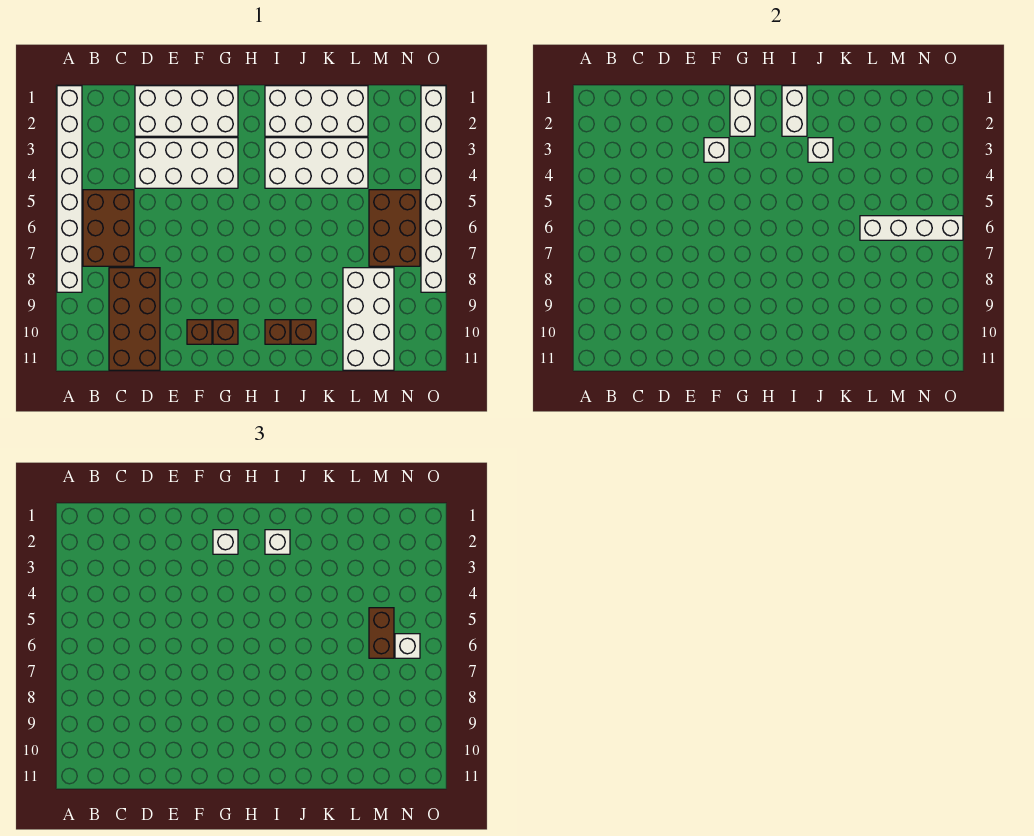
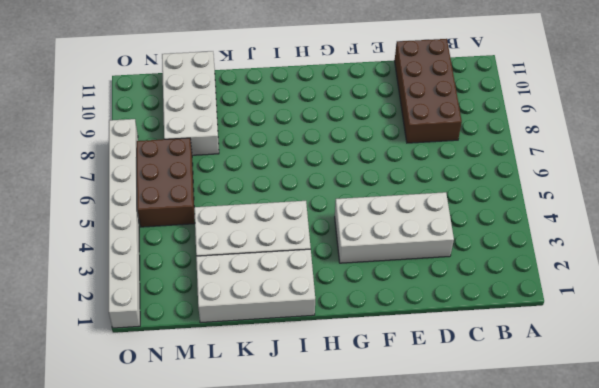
none -> white brick A1:A8 level 1
none -> brown brick B5:C7 level 1
none -> white brick D1:G2 level 1

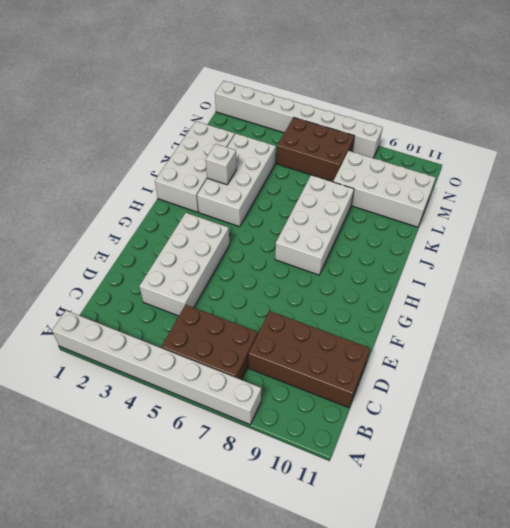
white brick H7:K8 level 1 -> white brick D1:G2 level 1
none -> brown brick F10 level 1
none -> brown brick G10 level 1
none -> brown brick I10 level 1

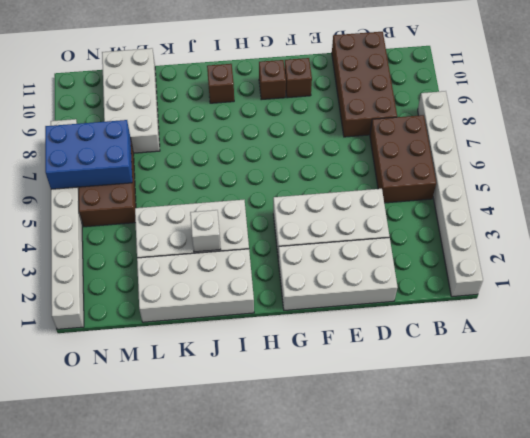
blue brick M6:O7 level 2 -> white brick L6:O6 level 2
none -> brown brick J10 level 1
none -> white brick F3 level 2
none -> white brick G1:G2 level 2

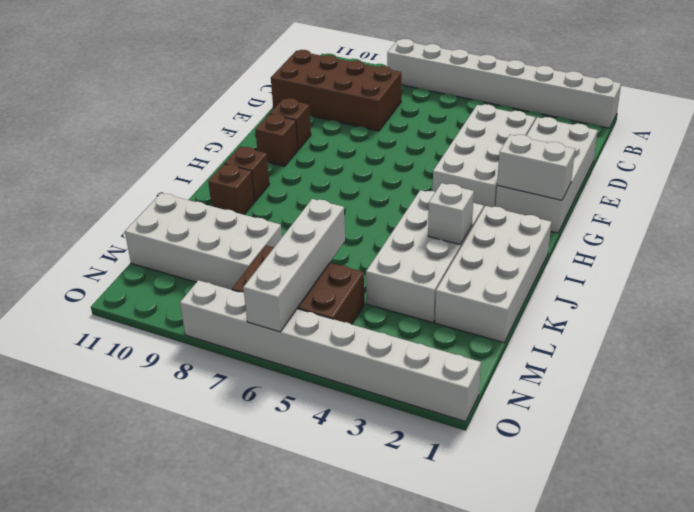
none -> brown brick B5:C7 level 1
none -> white brick F3 level 2
none -> white brick I1:I2 level 2

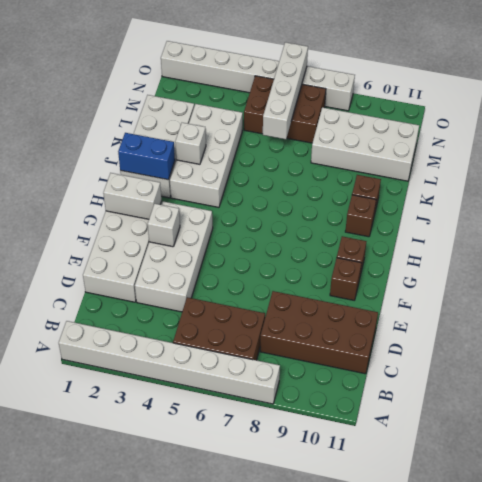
blue brick I1:I2 level 2 -> white brick I1:I2 level 2
none -> white brick G2 level 3
none -> white brick I2 level 3
none -> brown brick M5:M6 level 3

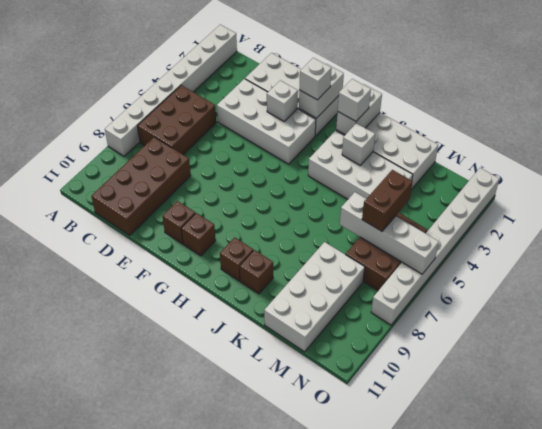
none -> white brick N6 level 3

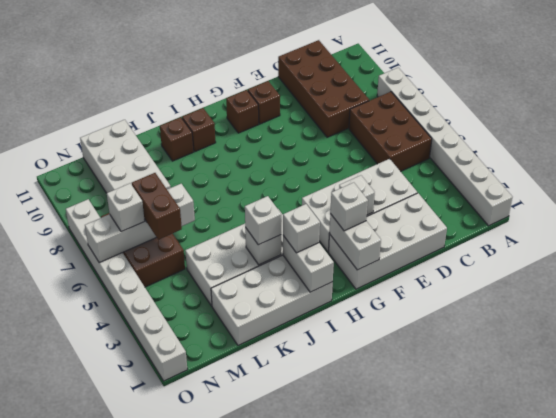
white brick J3 level 3 -> none

